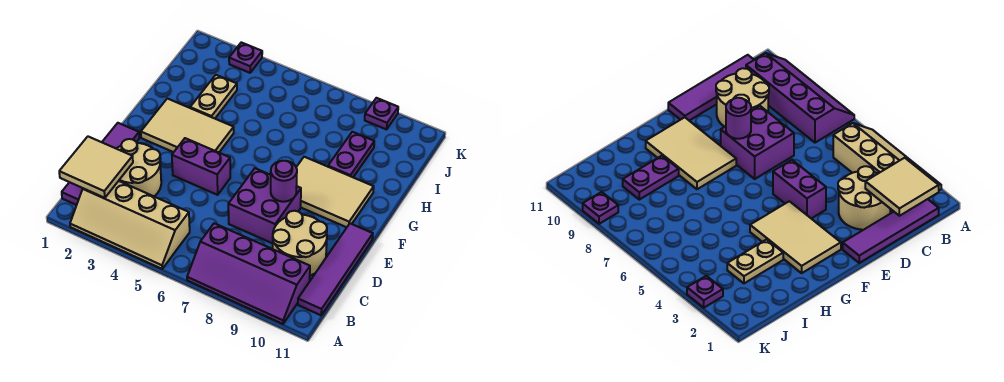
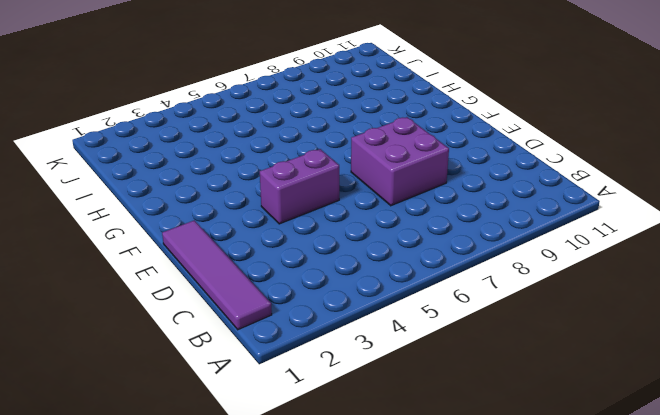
none -> tan slope A2:B5 level 1 top B
none -> purple slope A7:B10 level 1 top B
none -> purple tile B11:E11 level 1

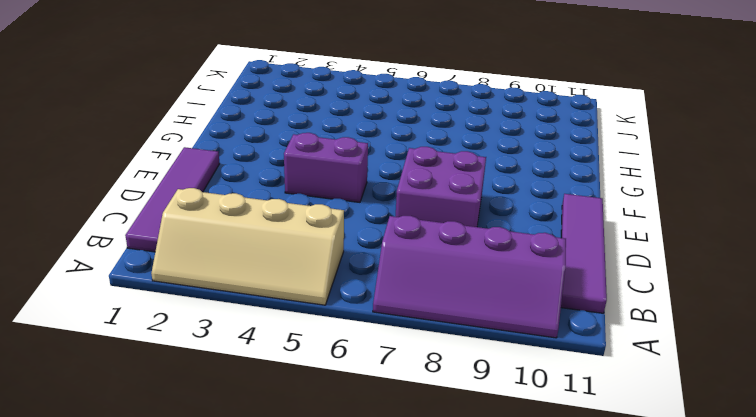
none -> tan round brick C2:D3 level 1
none -> tan round brick C9:D10 level 1
none -> tan tile F2:G4 level 1

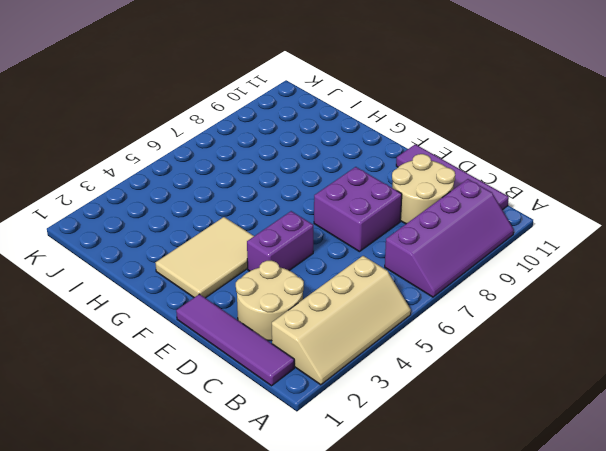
none -> tan tile F8:G10 level 1
none -> tan plate H3:I3 level 1
none -> purple plate H9:I9 level 1

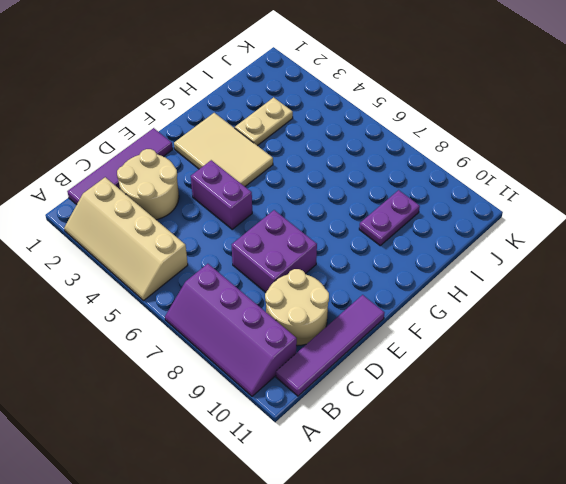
none -> tan tile F8:G10 level 1
none -> purple plate K3 level 1
none -> purple plate K9 level 1

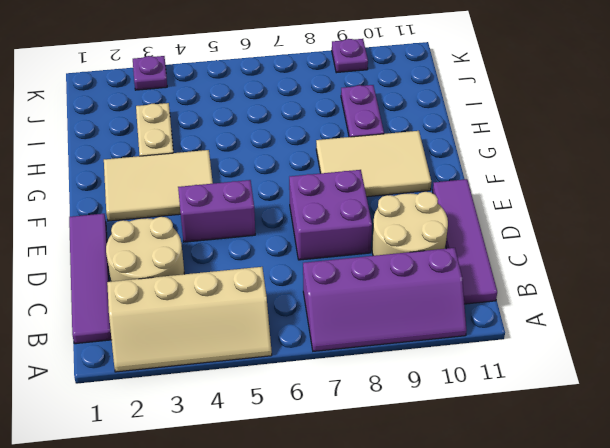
none -> tan tile B1:C2 level 2
none -> purple round brick E8 level 2

